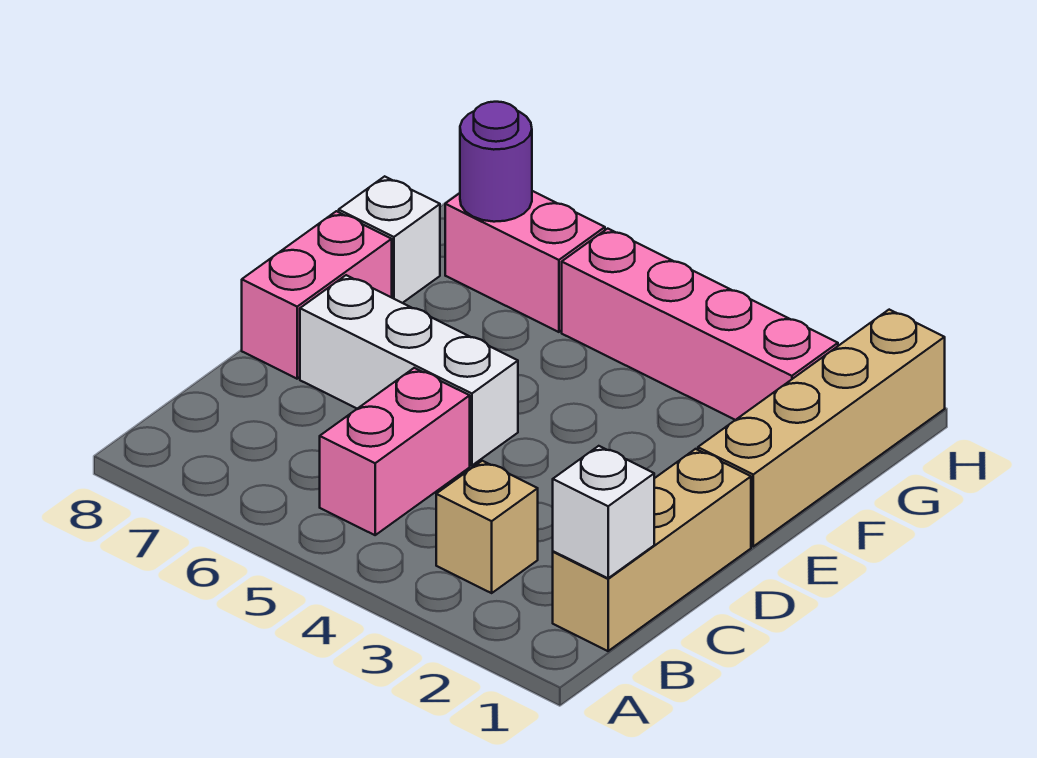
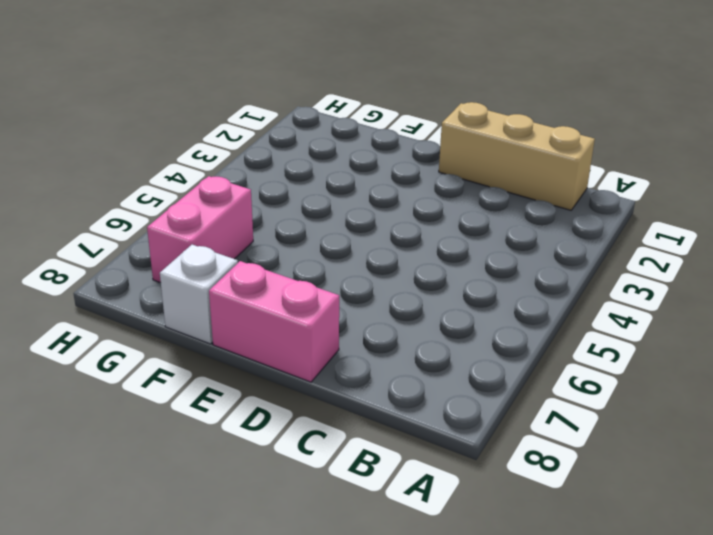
none -> tan brick B3 level 1
none -> pink brick B5:C5 level 1

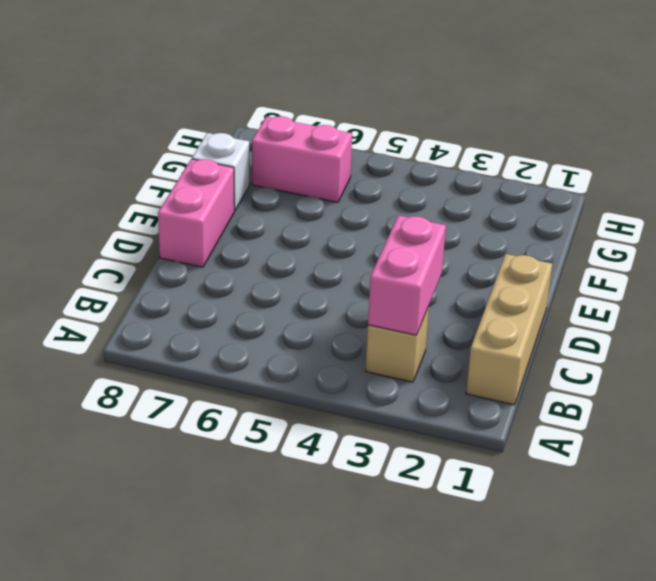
pink brick B3:C3 level 2 -> pink brick B5:C5 level 1
none -> white brick D5:D7 level 1
none -> tan brick E1:H1 level 1

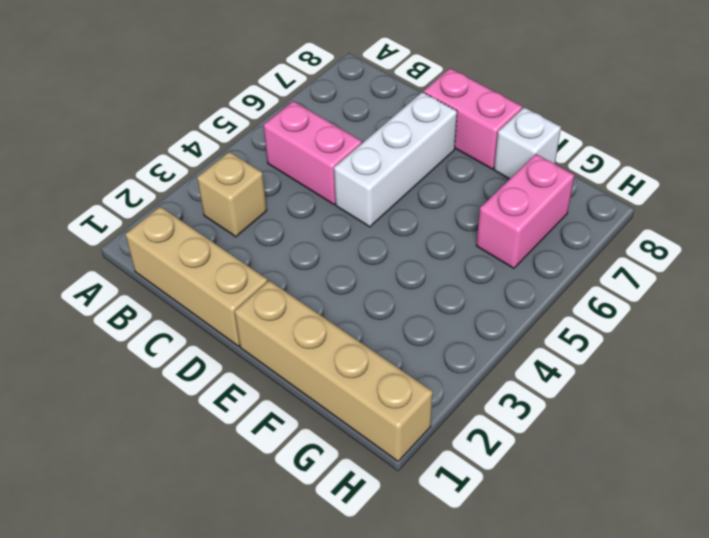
none -> pink brick G2:G5 level 1
none -> white brick B1 level 2

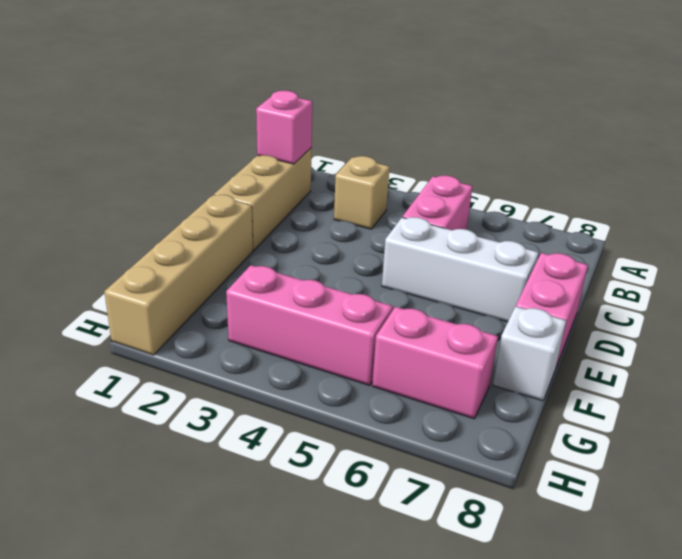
pink brick B1 level 2 -> white brick B1 level 2
pink brick G3:G5 level 1 -> pink brick G2:G5 level 1
none -> purple round brick G7 level 2

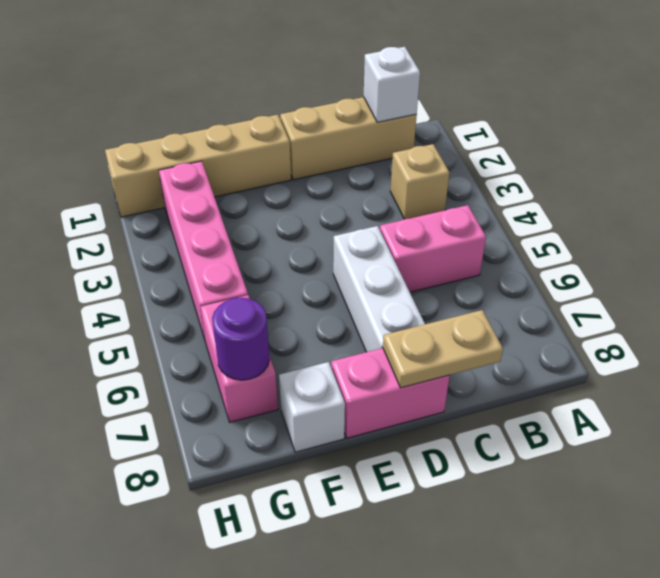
tan plate C8:D8 level 2 -> none

